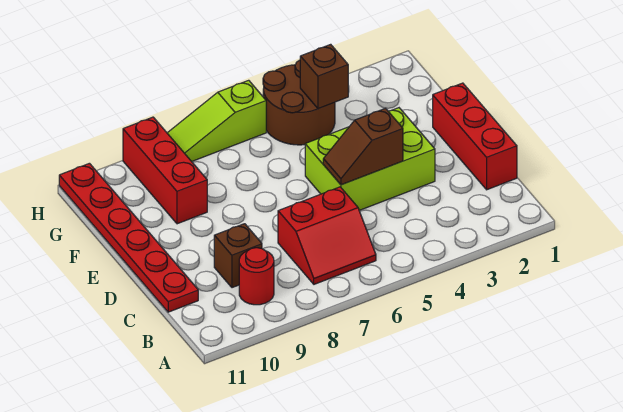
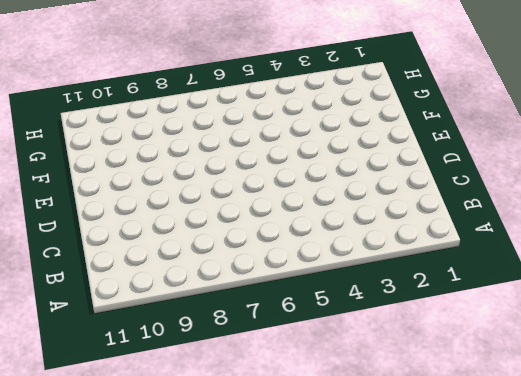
none -> red slope B6:C7 level 1 top C
none -> red round brick B9 level 1

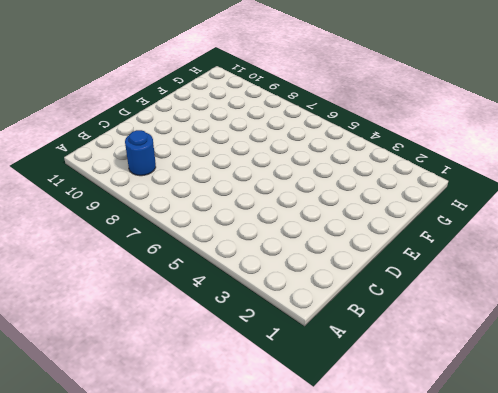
blue round brick B9 level 1 -> red round brick B9 level 1
none -> red slope B6:C7 level 1 top C
none -> red brick C1:E1 level 1

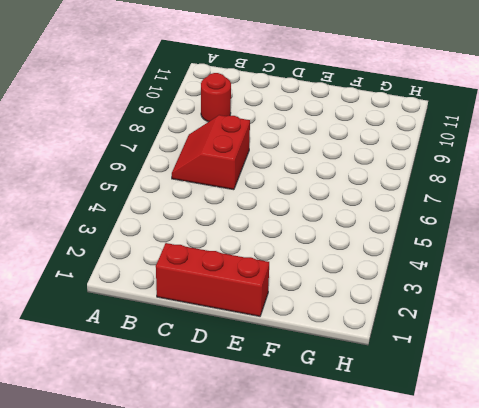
none -> brown brick C9 level 1
none -> red plate C11:H11 level 1

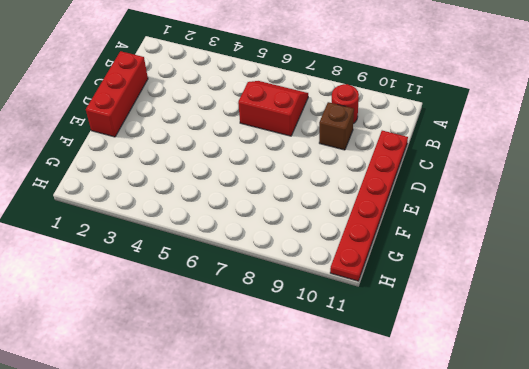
none -> lime brick D3:E5 level 1
none -> red brick F9:H9 level 1

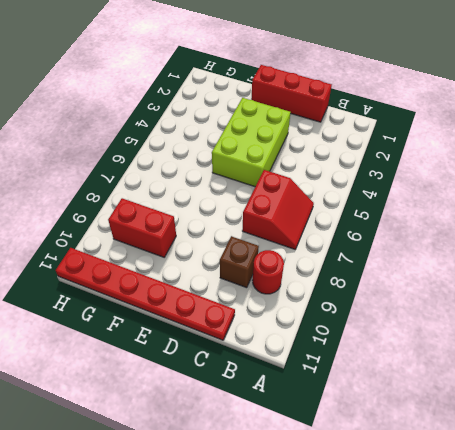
red brick F9:G9 level 1 -> red brick F9:H9 level 1
none -> brown round brick G4:H5 level 1
none -> lime slope H6:H8 level 1 top 6

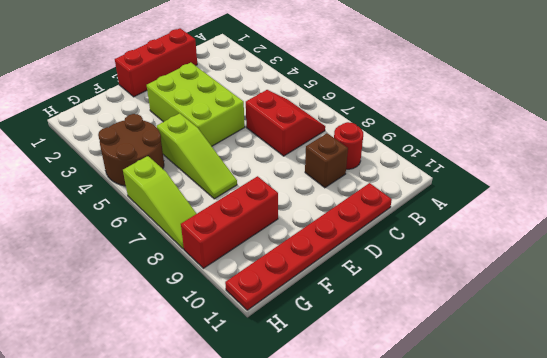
lime slope F5:F7 level 1 top 5 -> none
none -> brown slope D4:D5 level 2 top 4
none -> brown brick G4 level 2

